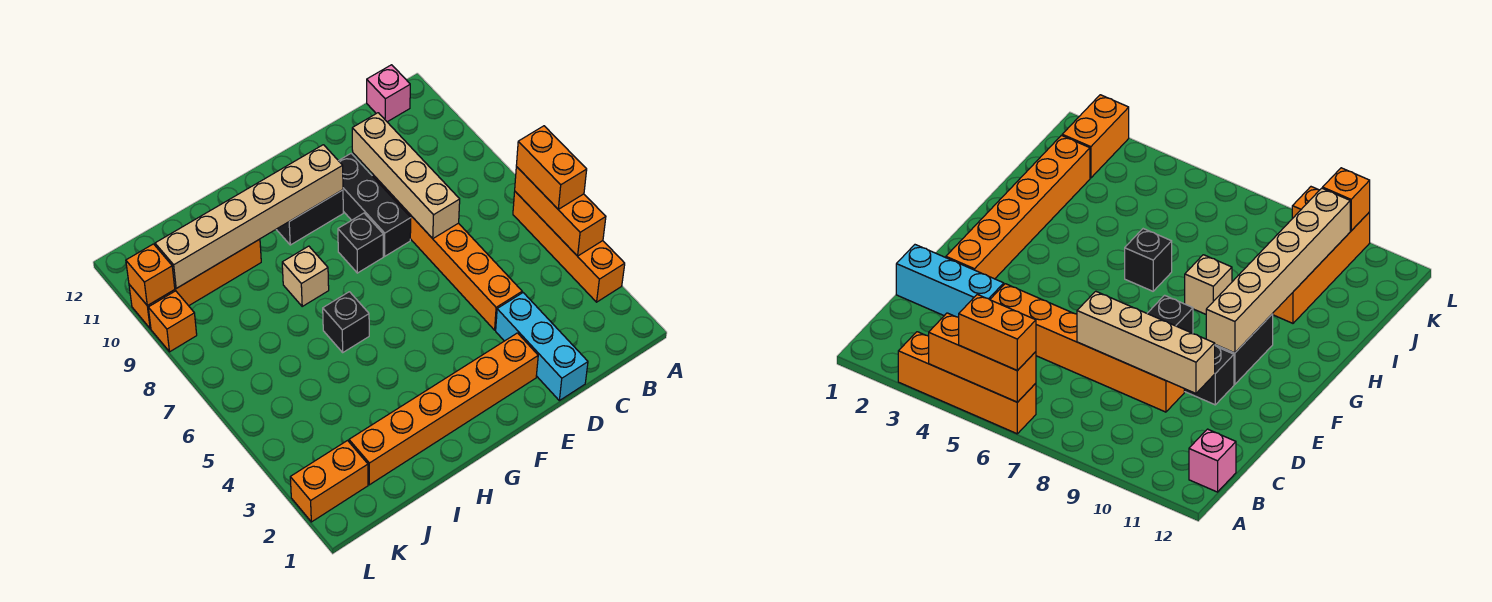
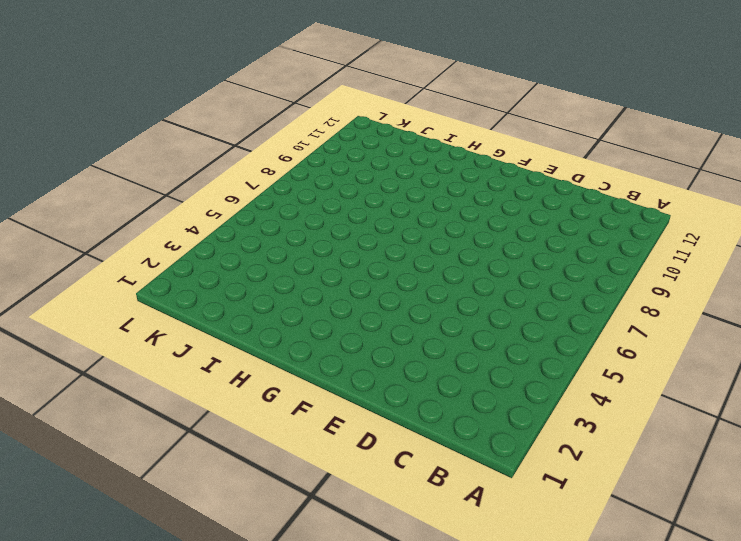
none -> orange brick A3:A6 level 1
none -> pink brick B12 level 1
none -> cyan brick D1:D3 level 1

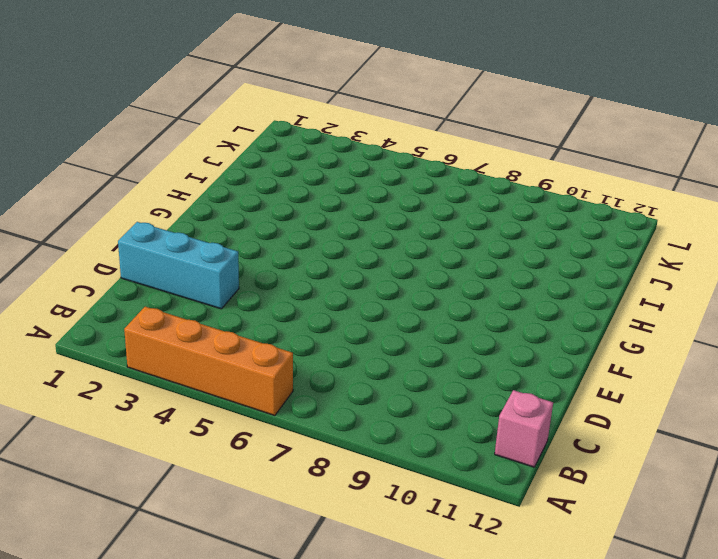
none -> orange brick D4:D9 level 1
none -> orange brick E2:J2 level 1
none -> black brick E8:E10 level 1

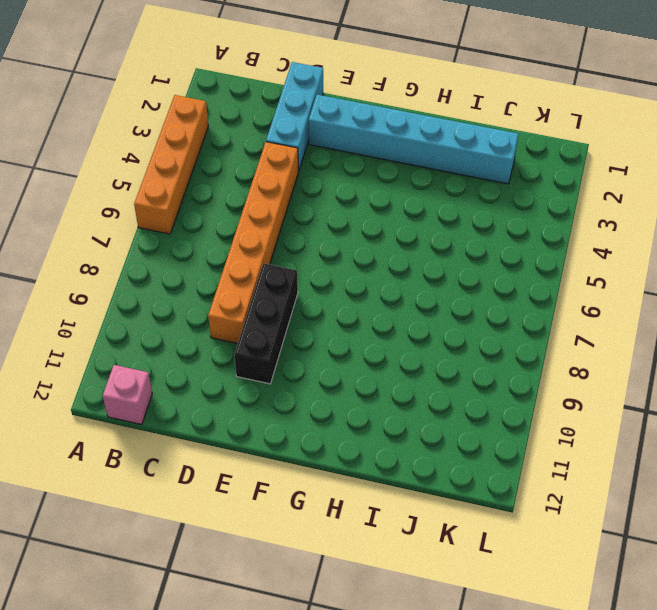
cyan brick E2:J2 level 1 -> orange brick E2:J2 level 1
none -> black brick F8 level 1
none -> black brick F10:G10 level 1
none -> black brick H6 level 1

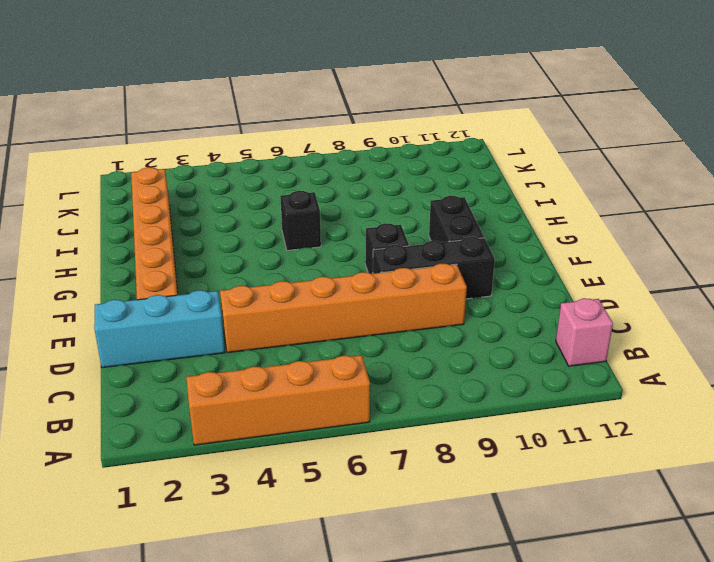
none -> tan brick H8 level 1
none -> orange brick I10:L10 level 1
none -> orange brick K2:L2 level 1

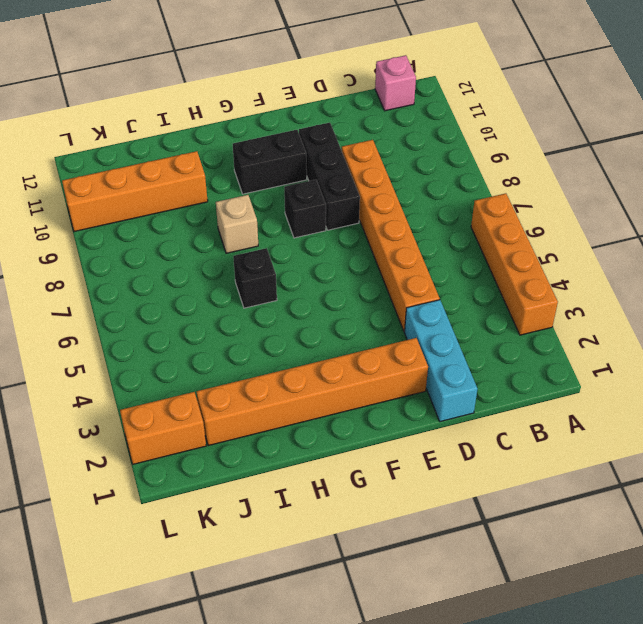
none -> orange brick L9 level 1
none -> orange brick A4:A6 level 2
none -> tan brick D7:D10 level 2

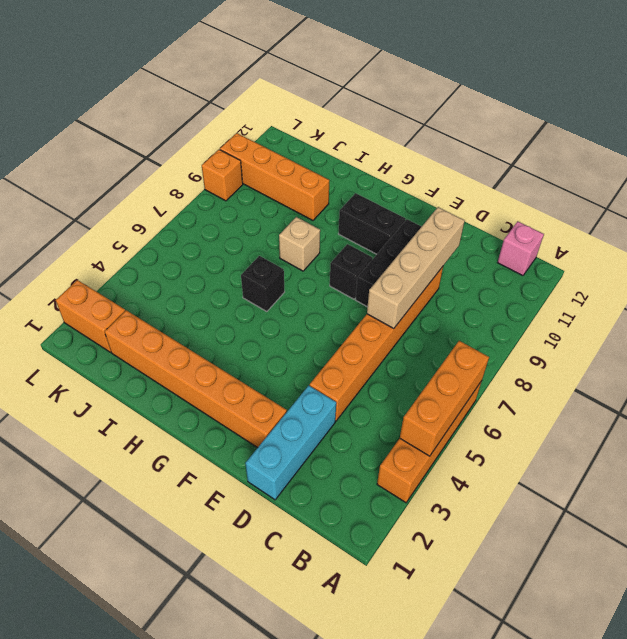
none -> tan brick F10:K10 level 2
none -> orange brick L10 level 2
none -> orange brick A5:A6 level 3

